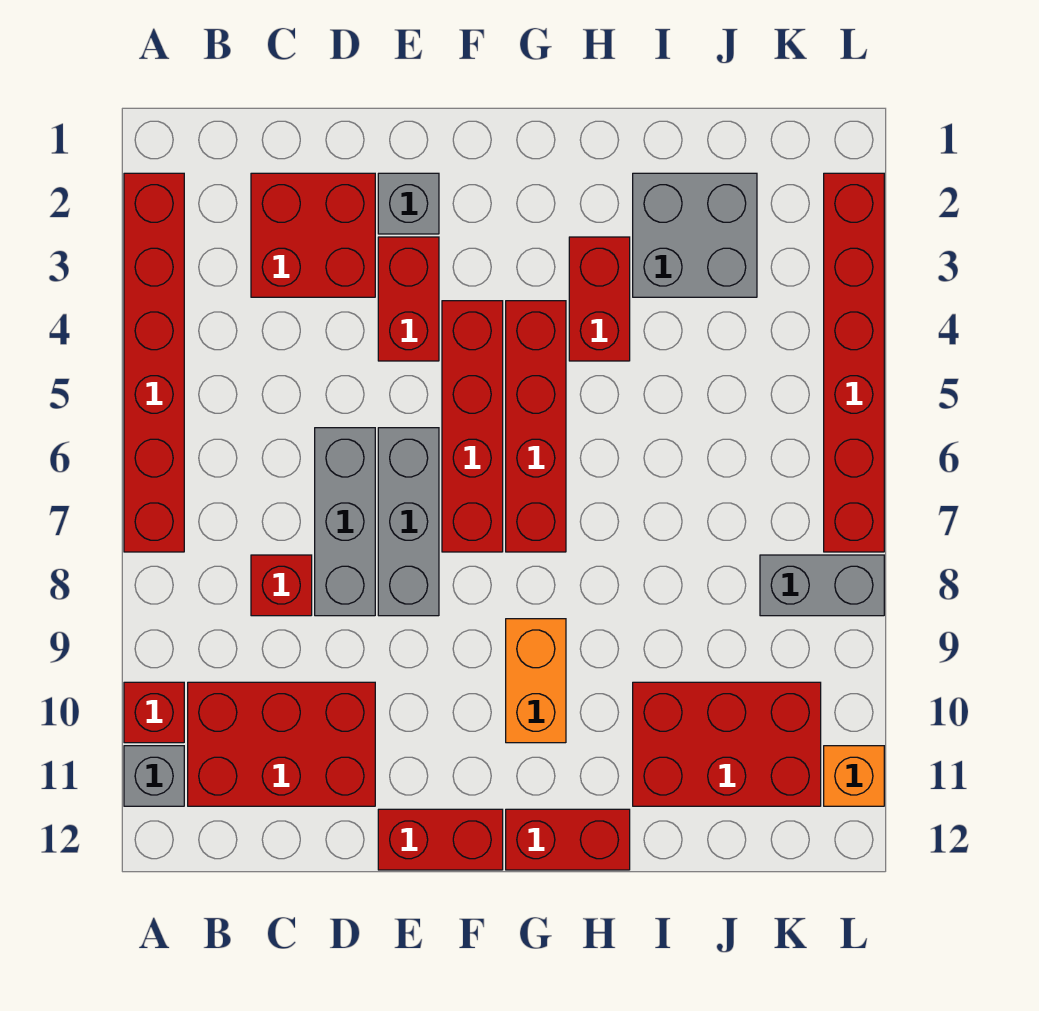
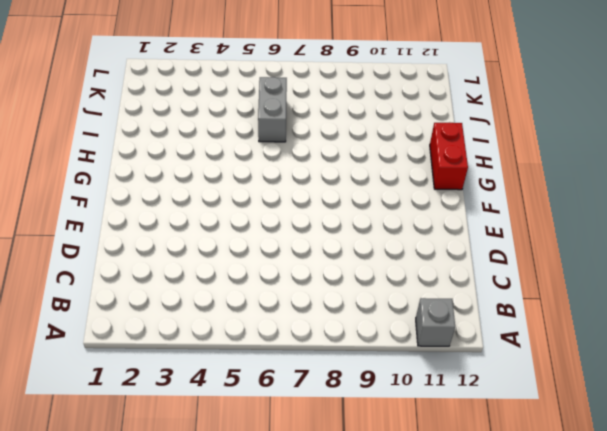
grey brick I6:J6 level 1 -> grey brick K8:L8 level 1
none -> red brick A2:A7 level 1
none -> red brick A10 level 1
none -> red brick B10:D11 level 1

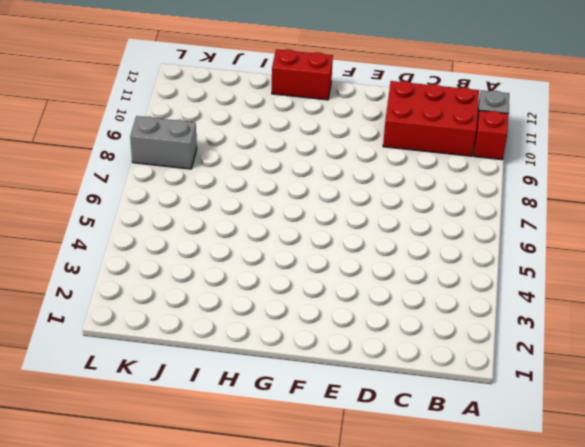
none -> red brick A2:A7 level 1
none -> red brick C2:D3 level 1
none -> red brick C8 level 1

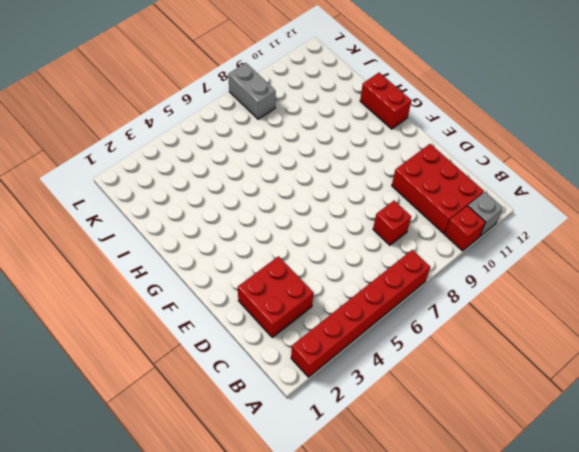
none -> grey brick D6:D8 level 1
none -> grey brick E2 level 1
none -> red brick E3:E4 level 1

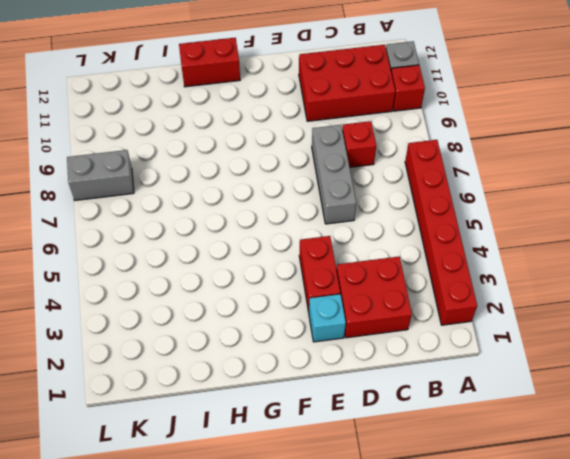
cyan brick E2 level 1 -> grey brick E2 level 1
none -> grey brick E6:E8 level 1
none -> red brick E12:F12 level 1
none -> red brick F4:F7 level 1

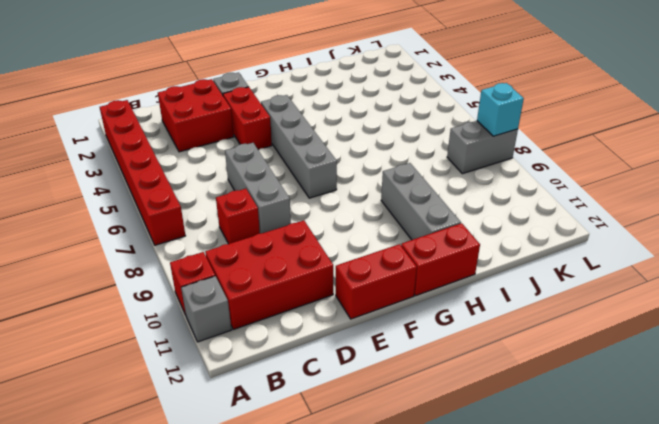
grey brick F4:F7 level 1 -> red brick F4:F7 level 1
grey brick H9:H11 level 1 -> grey brick E6:E8 level 1
cyan brick L8 level 2 -> none
none -> red brick G4:G7 level 1
none -> orange brick G9:G10 level 1
none -> red brick H3:H4 level 1

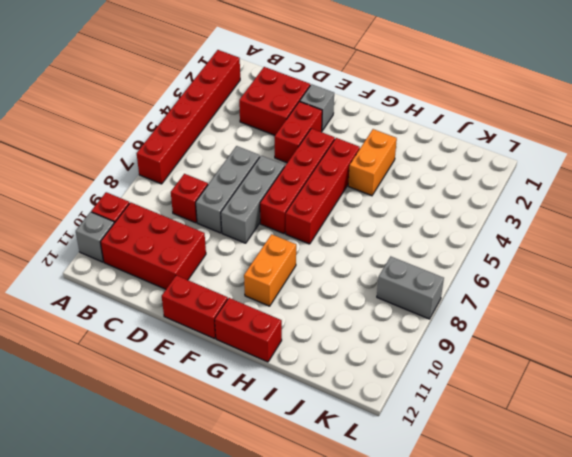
orange brick H3:H4 level 1 -> red brick H3:H4 level 1
none -> grey brick I2:J3 level 1
none -> red brick I10:K11 level 1
none -> red brick L2:L7 level 1

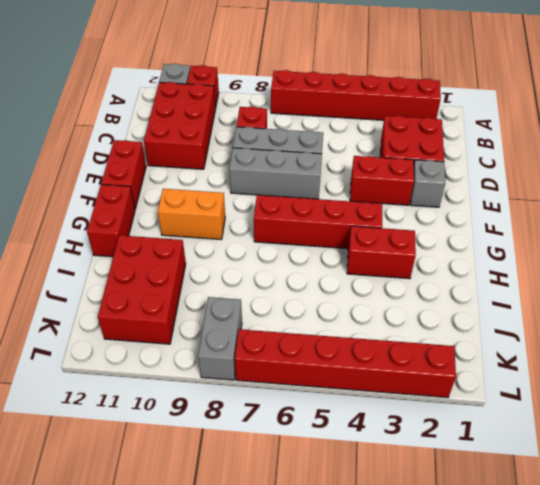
none -> red brick F4:F7 level 1
none -> grey brick I2:J3 level 1
none -> orange brick L11 level 1

